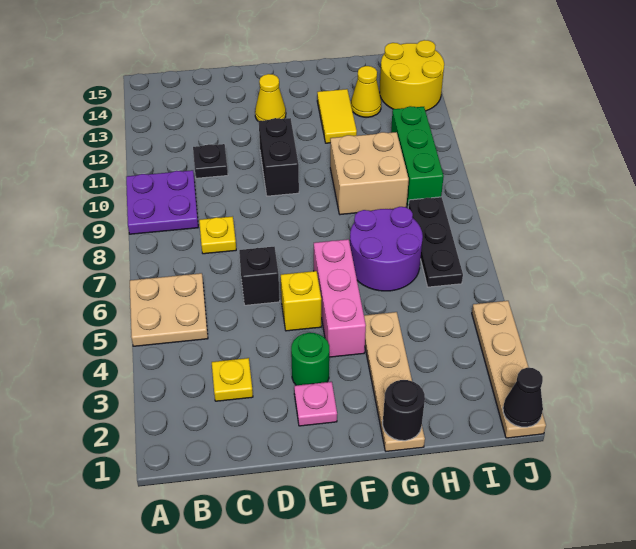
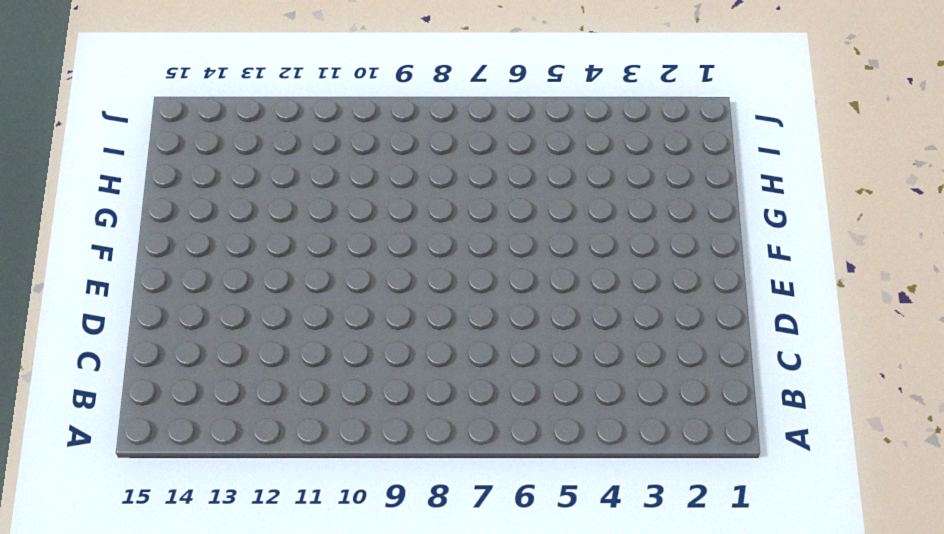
none -> tan plate A5:B6 level 1
none -> purple plate A9:B10 level 1
none -> yellow plate C3 level 1

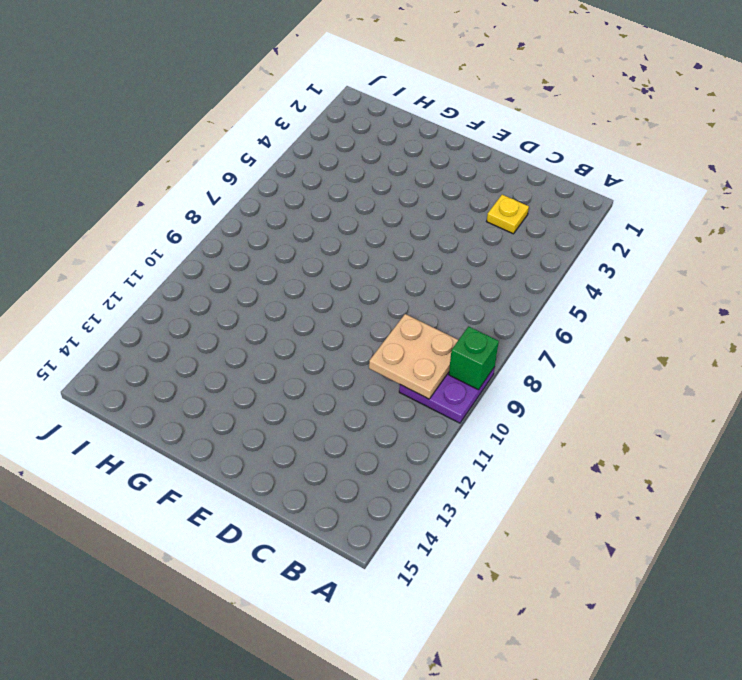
green brick A9 level 2 -> none
tan plate B9:C10 level 2 -> tan plate A5:B6 level 1
none -> yellow plate C8 level 1
none -> black plate C11 level 1
none -> black brick D6 level 1

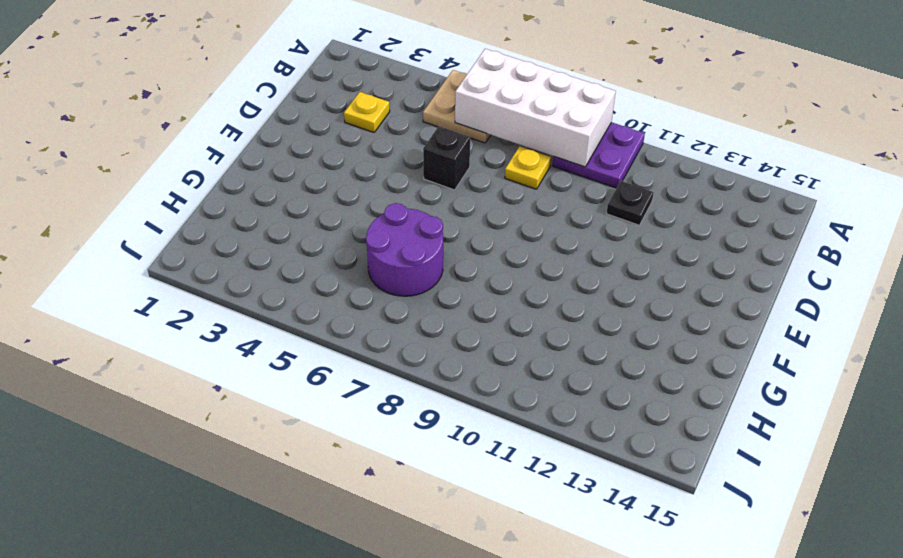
white brick A6:B9 level 2 -> none
none -> pink plate E2 level 1
none -> green round brick E3 level 1
none -> yellow brick E5 level 1

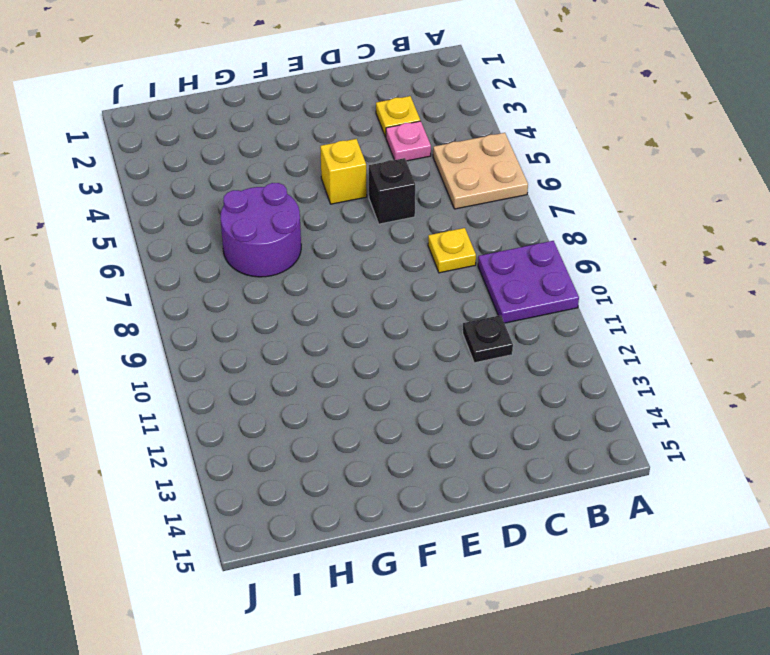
pink plate C4 level 1 -> pink plate E2 level 1
none -> green round brick E3 level 1
none -> black brick E10:E11 level 1
none -> yellow cone E13 level 1

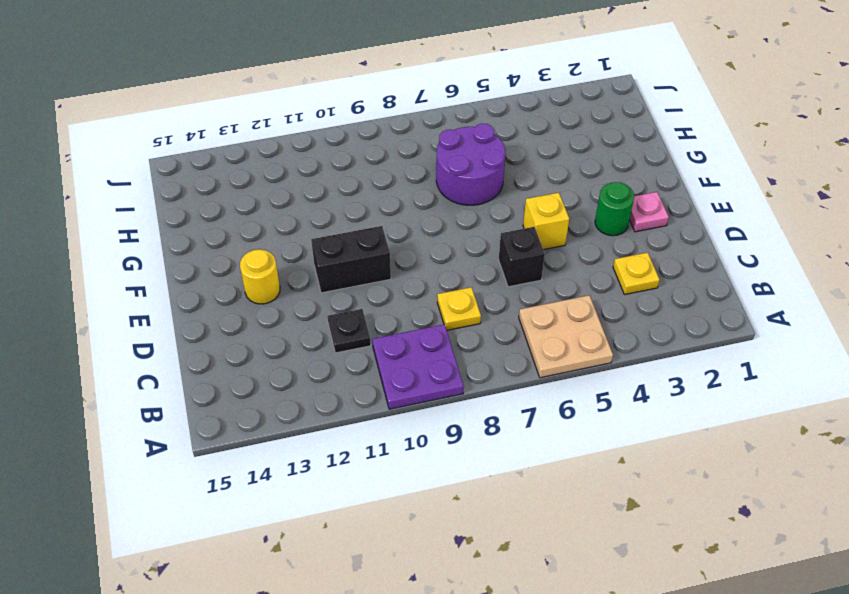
yellow round brick E13 level 1 -> yellow cone E13 level 1
none -> pink brick F4:F6 level 1
none -> tan plate G1:G4 level 1
none -> tan brick G9:H10 level 1

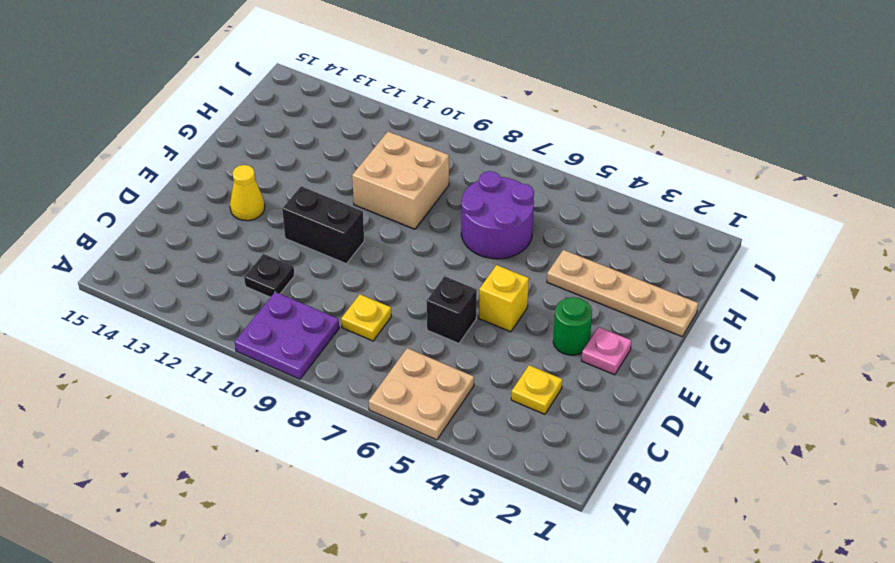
none -> pink brick F4:F6 level 1
none -> yellow tile G12:G13 level 1
none -> yellow cone H13 level 1

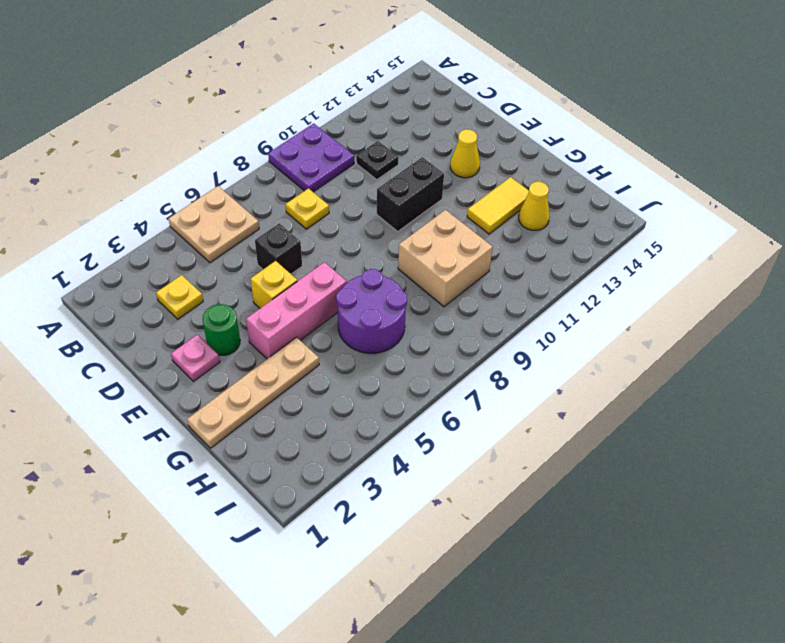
none -> black plate I6:I8 level 1
none -> green brick I9:I11 level 1
none -> yellow round brick I13:J14 level 1

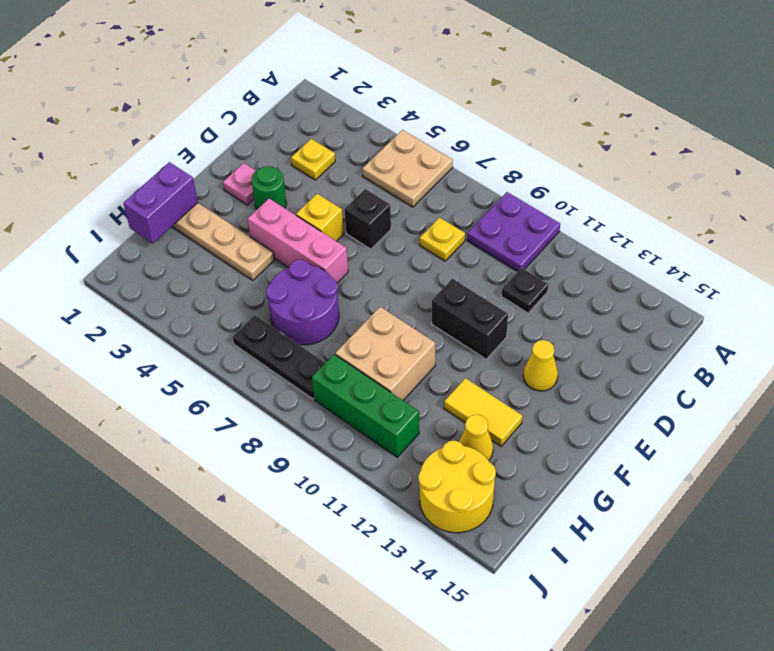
purple brick G1:H1 level 2 -> black round brick G1 level 2
none -> tan plate J1:J4 level 1
none -> black cone J1 level 2

